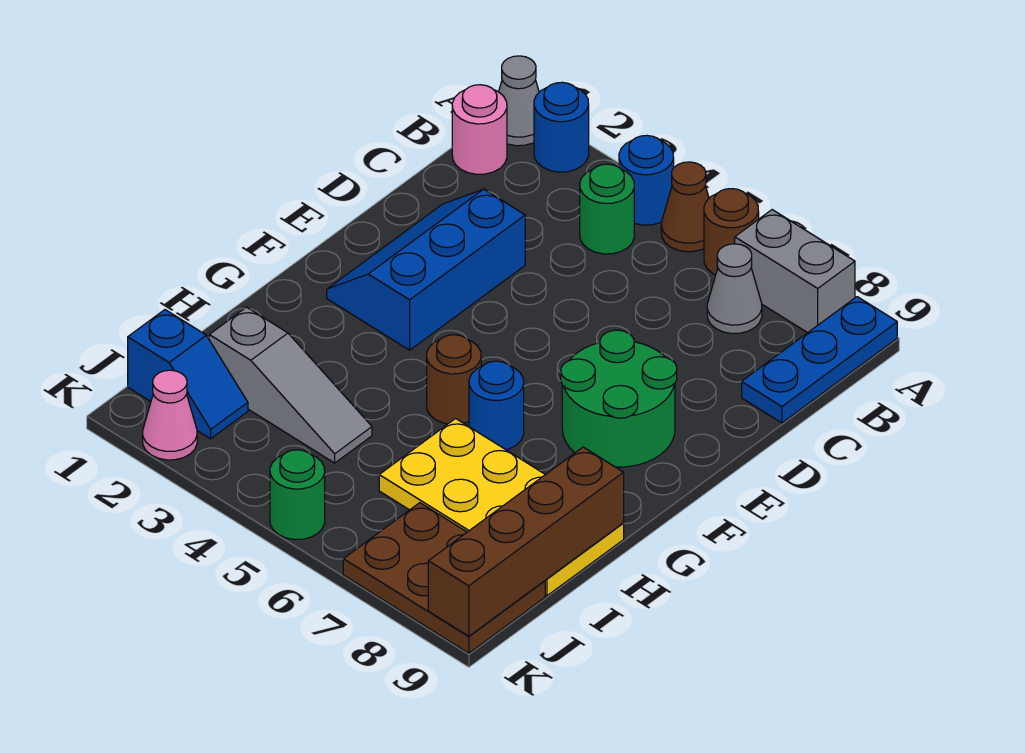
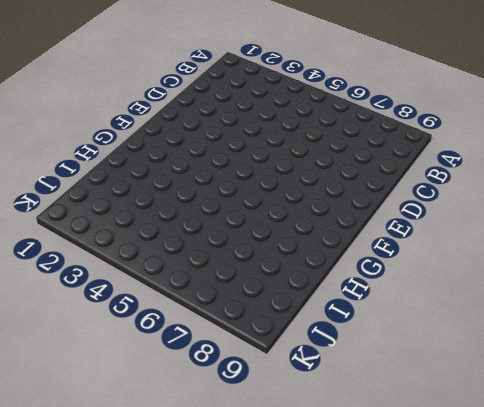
none -> grey cone A1 level 1
none -> blue round brick A2 level 1
none -> blue round brick A4 level 1

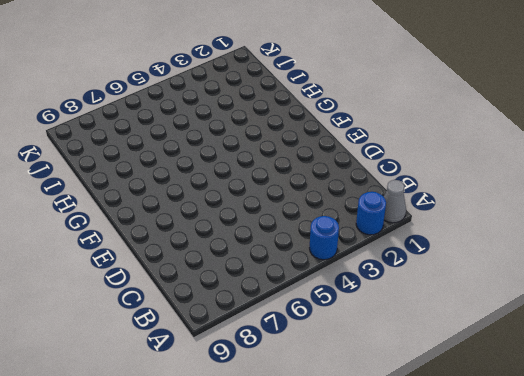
none -> brown cone A5 level 1
none -> brown round brick A6 level 1
none -> grey brick A7:A8 level 1

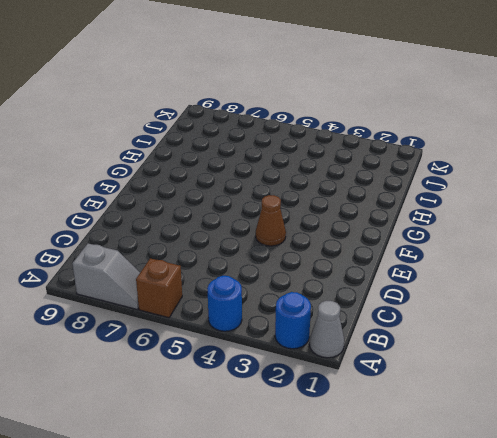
brown brick A6 level 1 -> brown round brick A6 level 1
grey slope A7:A8 level 1 top 8 -> grey brick A7:A8 level 1
brown cone E4 level 1 -> brown cone A5 level 1
none -> blue plate A9:C9 level 1
none -> pink round brick B1 level 1
none -> green round brick B4 level 1

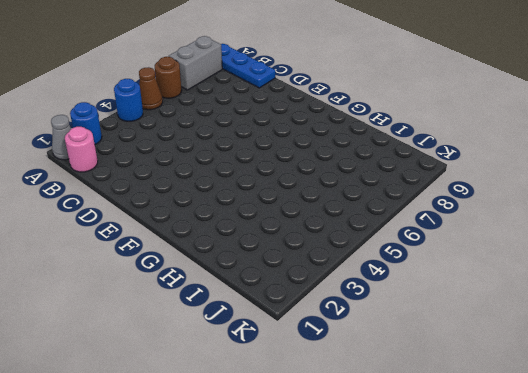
none -> green round brick B4 level 1
none -> grey cone B7 level 1
none -> blue slope D2:F3 level 1 top 3

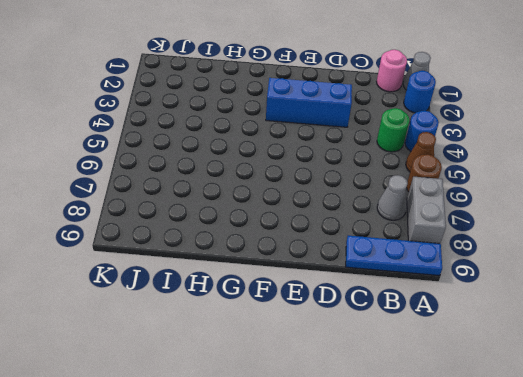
none -> green round brick E7:F8 level 1
none -> brown round brick G5 level 1
none -> blue round brick G6 level 1

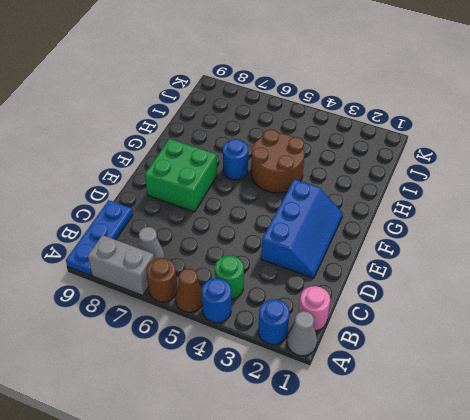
green brick E7:F8 level 1 -> green round brick E7:F8 level 1
brown round brick G4:H5 level 1 -> brown round brick G5 level 1
none -> yellow plate H6:I9 level 1
none -> grey slope I2:I4 level 1 top 2
none -> blue slope J1:J2 level 1 top 1

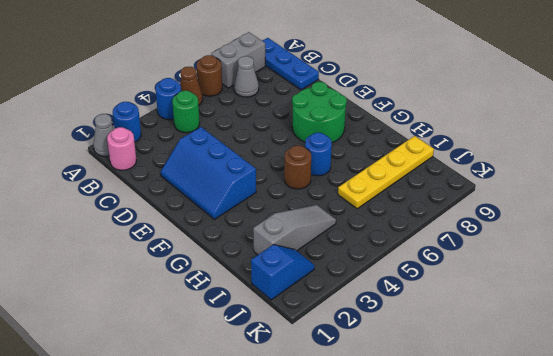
yellow plate I6:I9 level 1 -> yellow plate H6:I9 level 1
none -> brown plate J7:K9 level 1
none -> pink cone K2 level 1
none -> green round brick K5 level 1

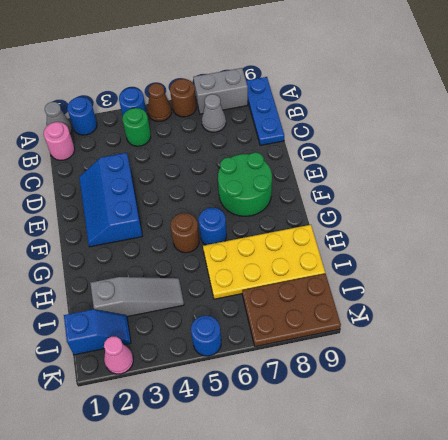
blue round brick K5 level 1 -> green round brick K5 level 1
none -> brown brick H9:K9 level 2

